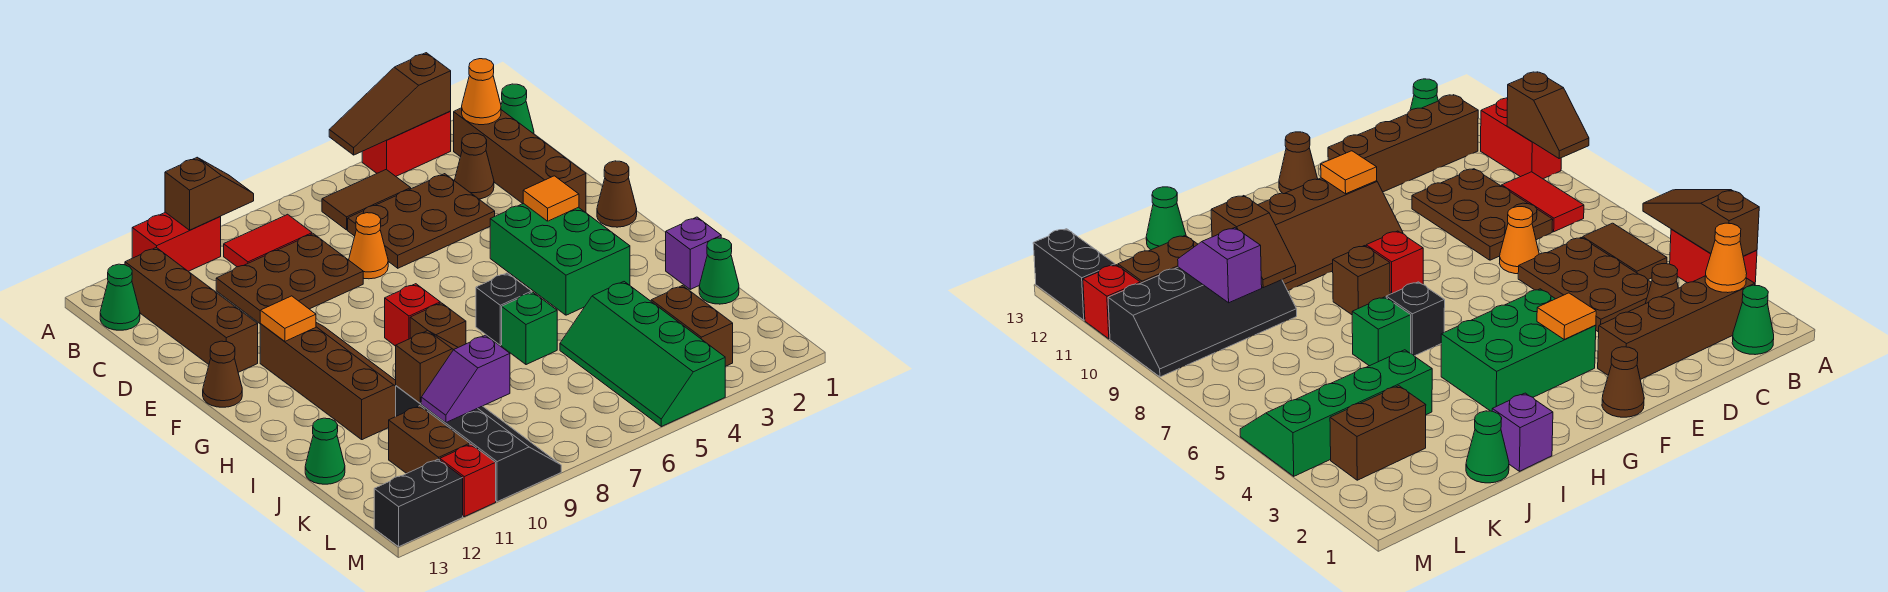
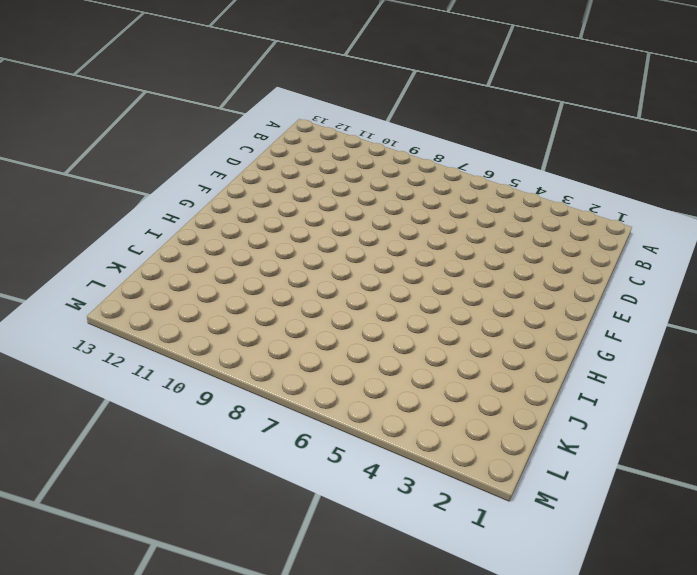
none -> red brick A3:A4 level 1
none -> red brick A10:A11 level 1
none -> green cone B1 level 1
none -> brown brick B2:E2 level 1

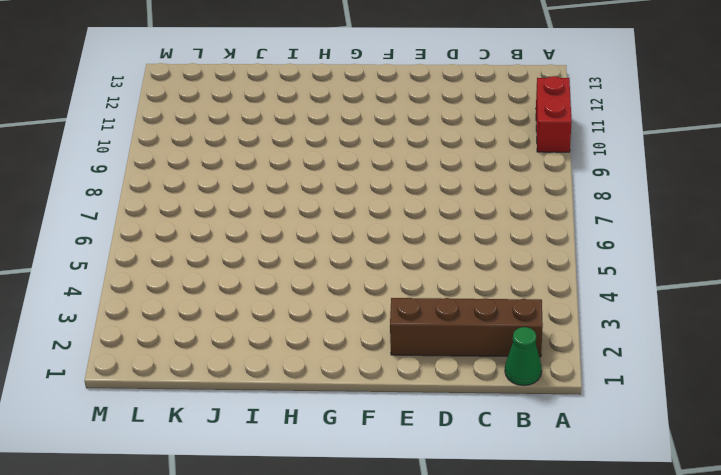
none -> red brick A3:A4 level 1
none -> brown tile B5:B6 level 1
none -> red tile B8:B9 level 1
none -> brown brick B12:E12 level 1

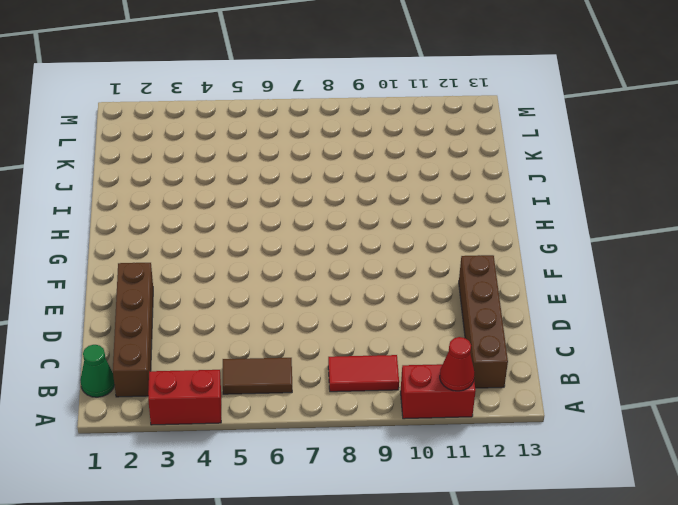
red cone A11 level 2 -> none
none -> green cone B13 level 1
none -> brown cone C3 level 1
none -> brown plate C4:D6 level 1
none -> brown plate C8:D10 level 1

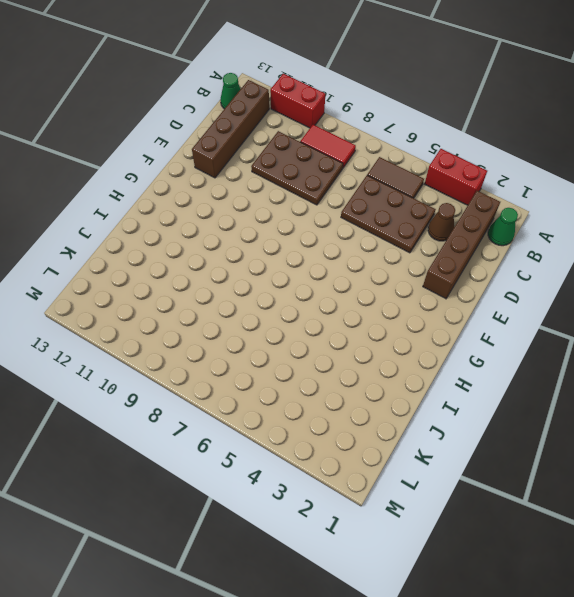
none -> orange cone D7 level 1
none -> brown cone F1 level 1
none -> green brick F3:H4 level 1
none -> brown slope F10:I11 level 1 top 11

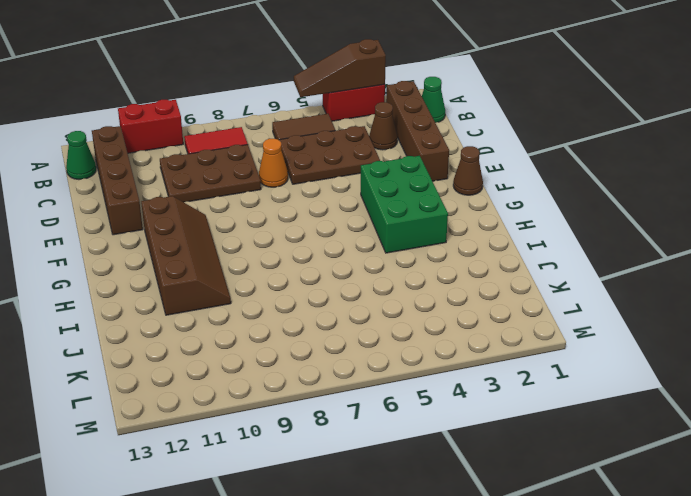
none -> brown cone F13 level 1
none -> red brick G8 level 1
none -> black brick H6 level 1
none -> brown brick H8 level 1

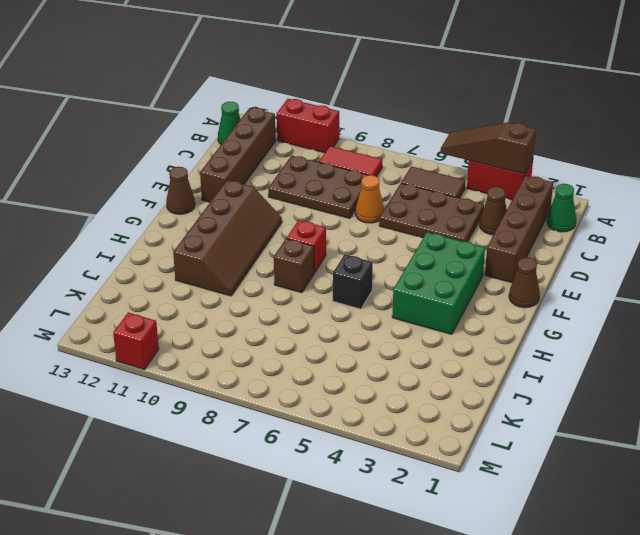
none -> purple brick I1 level 1
none -> green brick I6 level 1
none -> green cone J1 level 1
none -> green slope J4:M5 level 1 top 4

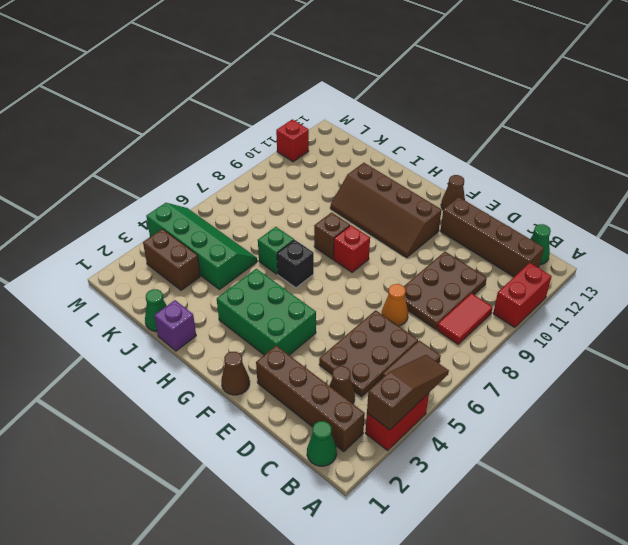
none -> black slope J9:M10 level 1 top 10
none -> green cone J13 level 1
none -> brown brick K11:L11 level 1
none -> black brick M12:M13 level 1

